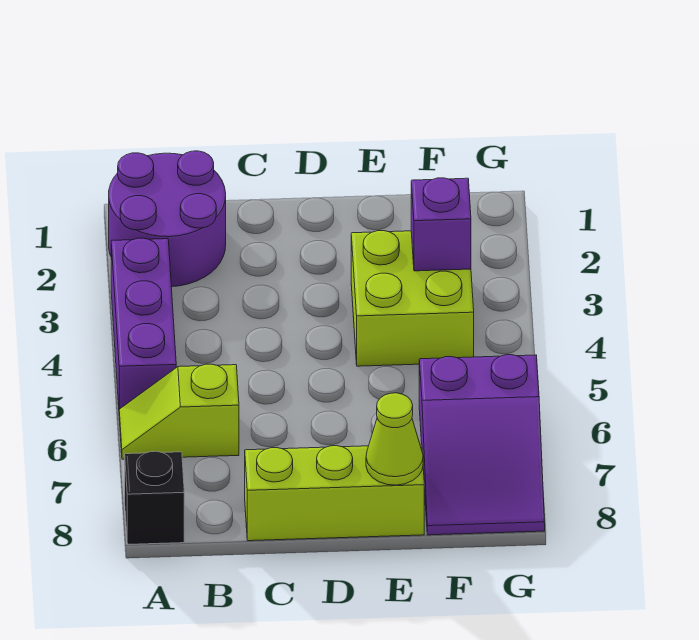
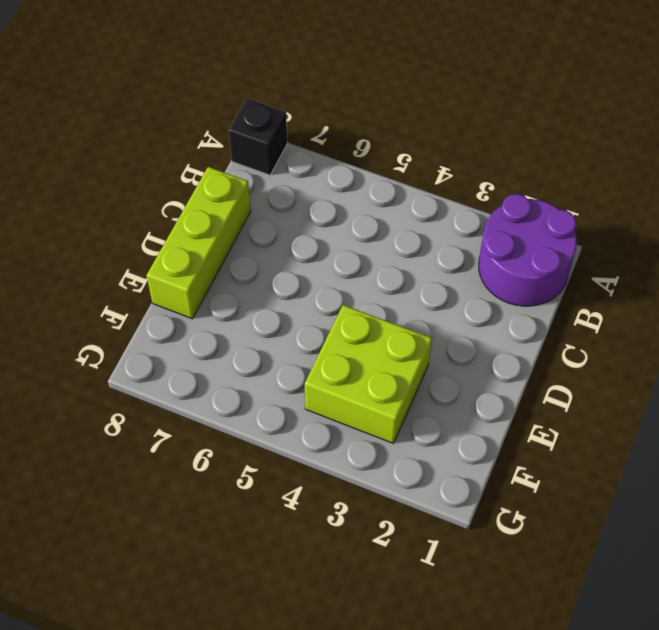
none -> purple brick A3:A5 level 1
none -> lime slope A6:B6 level 1 top B

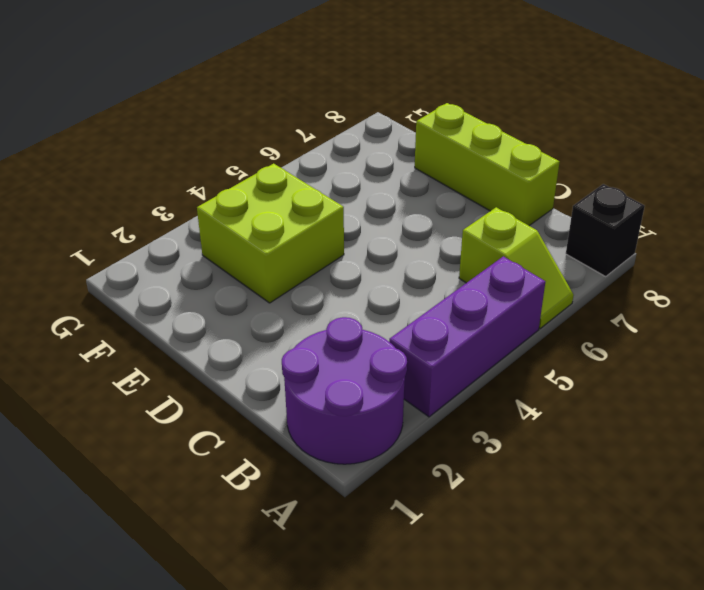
none -> purple slope F6:G8 level 1 top 6
none -> lime cone E8 level 2

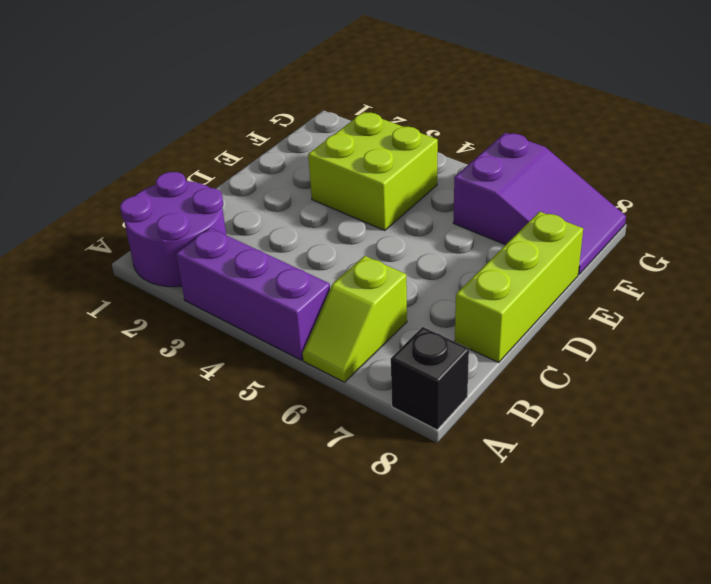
none -> lime cone E8 level 2
none -> purple brick F3 level 2

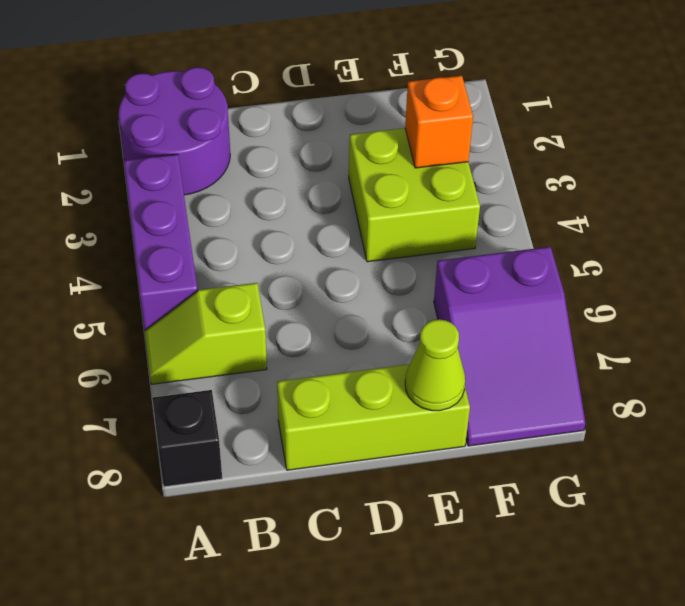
orange brick F3 level 2 -> purple brick F3 level 2

